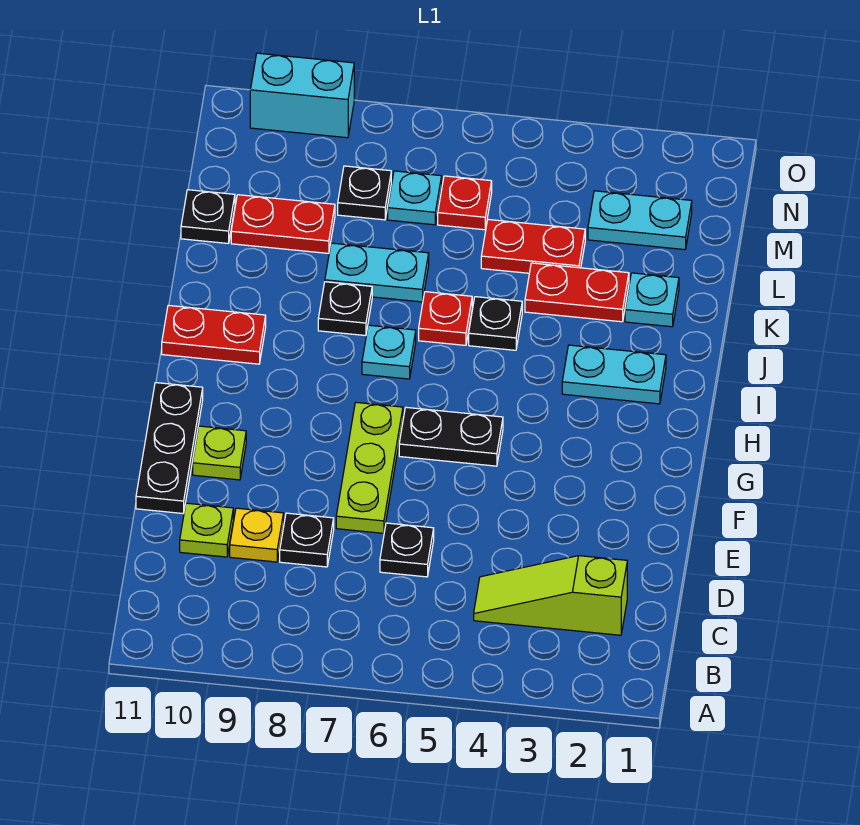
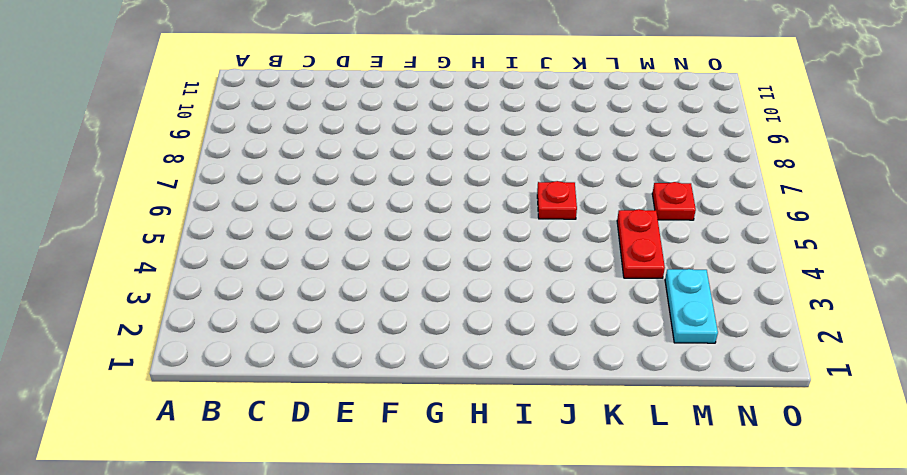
none -> lime slope C2:C4 level 1 top 2
none -> black plate D6 level 1
none -> black plate D8 level 1

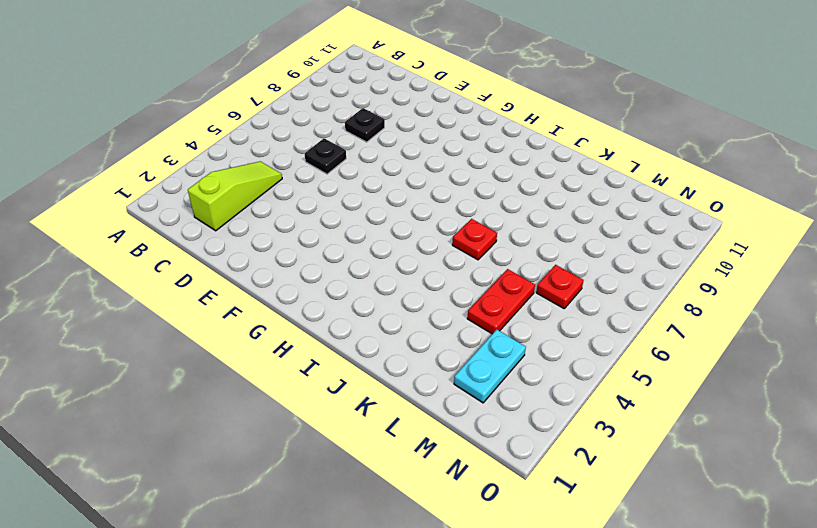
none -> yellow plate D9 level 1
none -> lime plate D10 level 1
none -> lime plate E7:G7 level 1

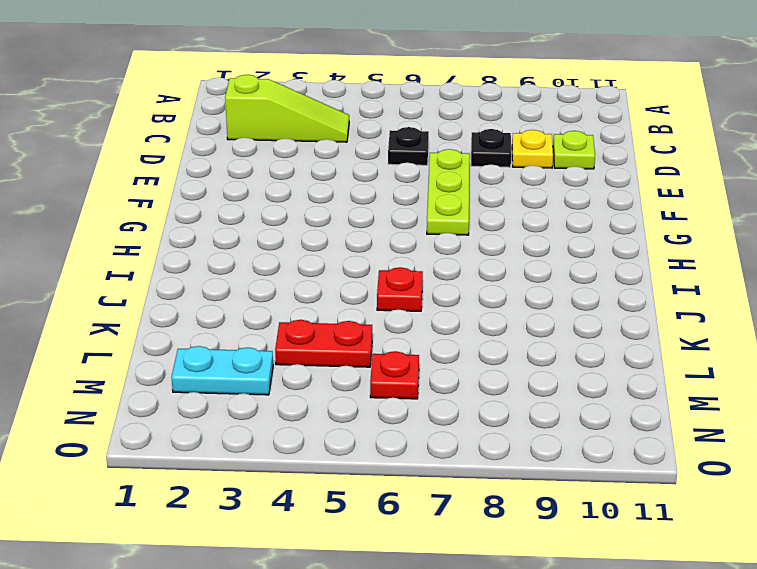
none -> black plate E11:G11 level 1
none -> lime plate F10 level 1
none -> black plate G5:G6 level 1

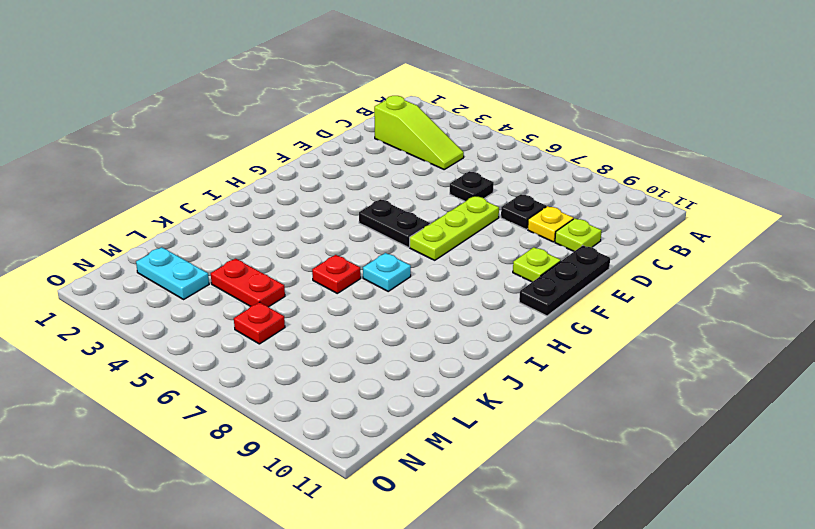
none -> cyan plate I2:I3 level 1
none -> red plate I10:I11 level 1
none -> black plate J5 level 1

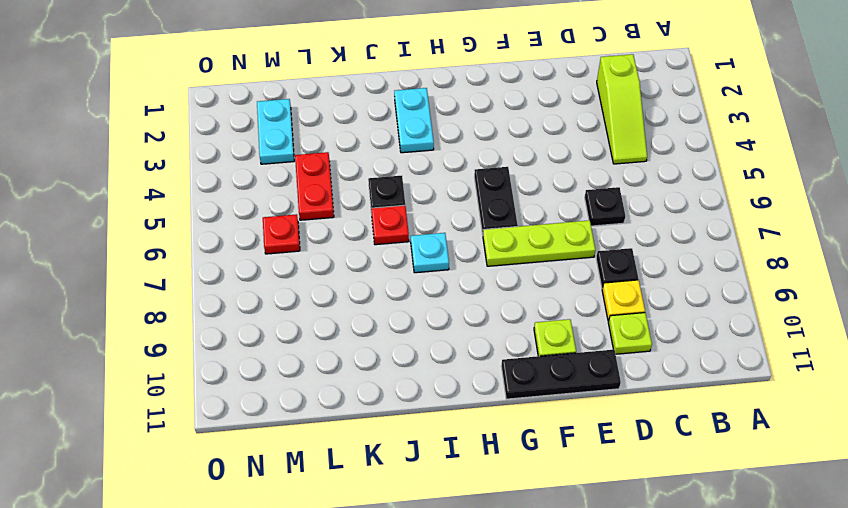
none -> red plate I10:I11 level 1
none -> black plate J8 level 1
none -> cyan plate K2 level 1

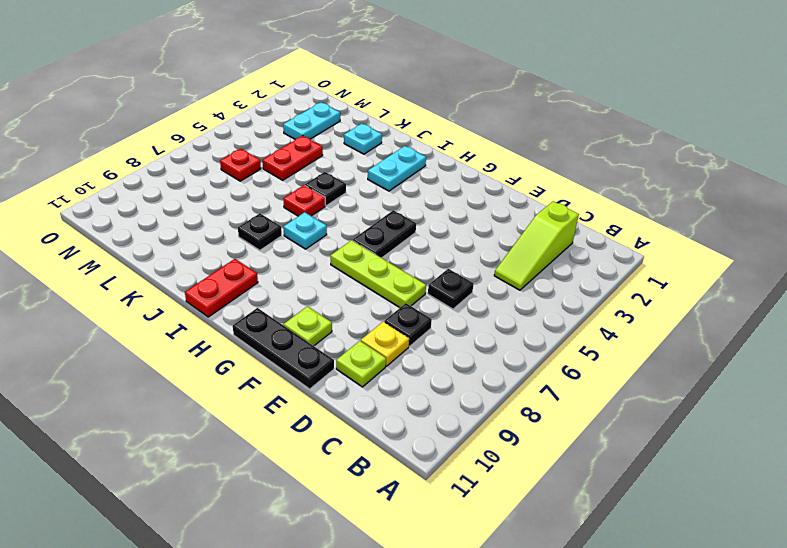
none -> red plate K3:K4 level 1
none -> cyan plate K7:K8 level 1
none -> red plate L9:L10 level 1

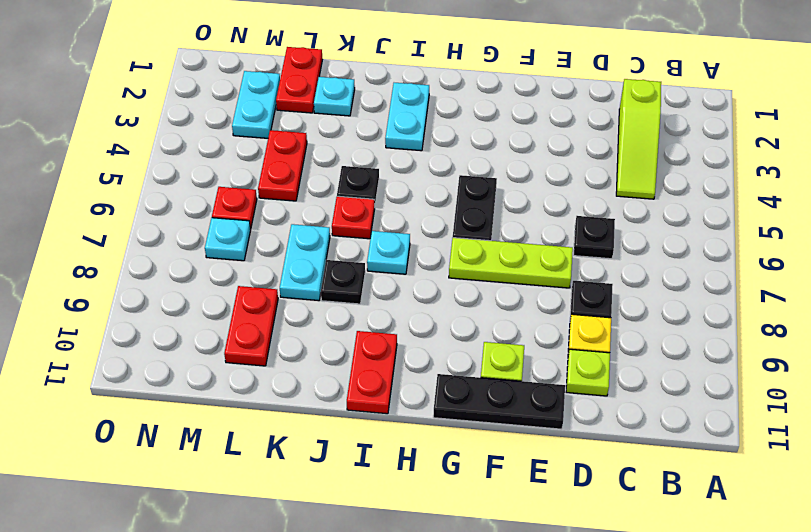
red plate L1:L2 level 1 -> red plate K3:K4 level 1
none -> black plate L11 level 1
none -> black plate M8 level 1
none -> cyan brick O9:O10 level 1

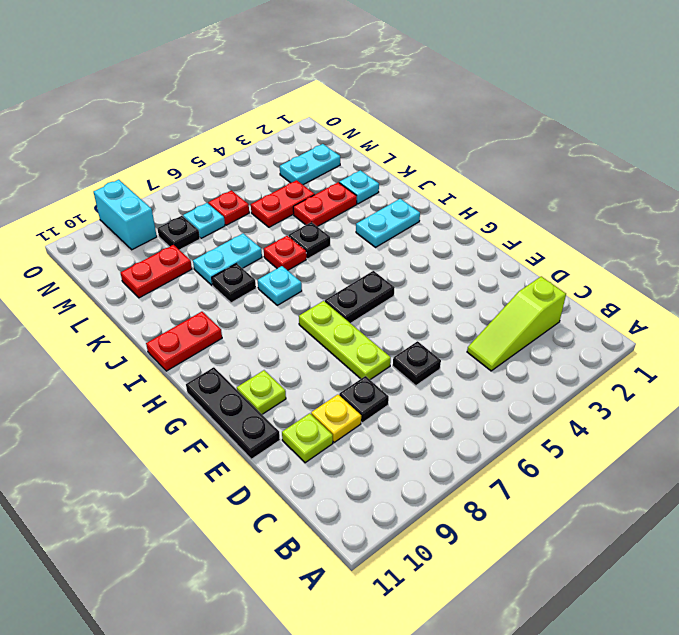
cyan brick N9:O9 level 1 -> cyan brick O9:O10 level 1
none -> black plate L11 level 1

